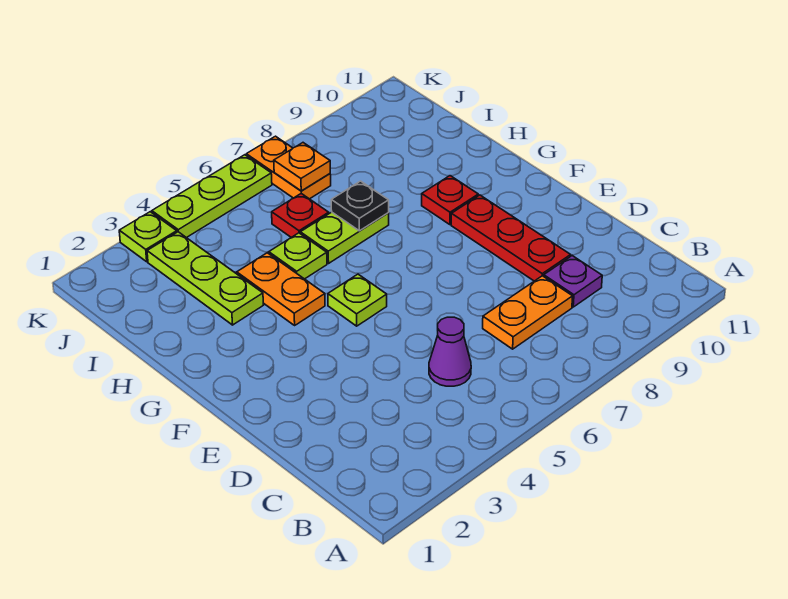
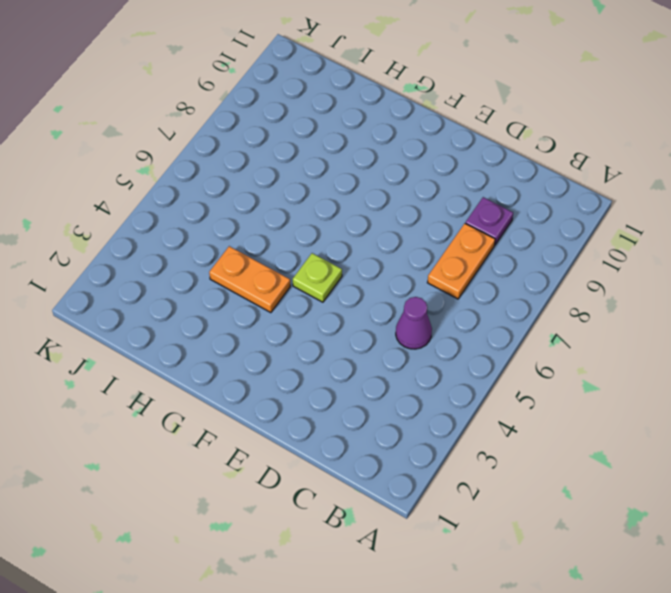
none -> red plate D9:F9 level 1
none -> red plate G9 level 1
none -> lime plate H3:J3 level 1

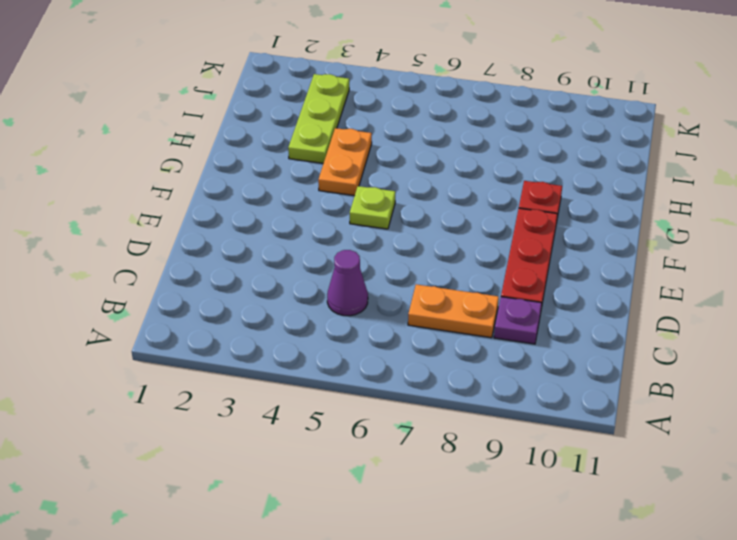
none -> lime plate H5 level 1
none -> lime plate H6:H7 level 1
none -> red plate I6 level 1

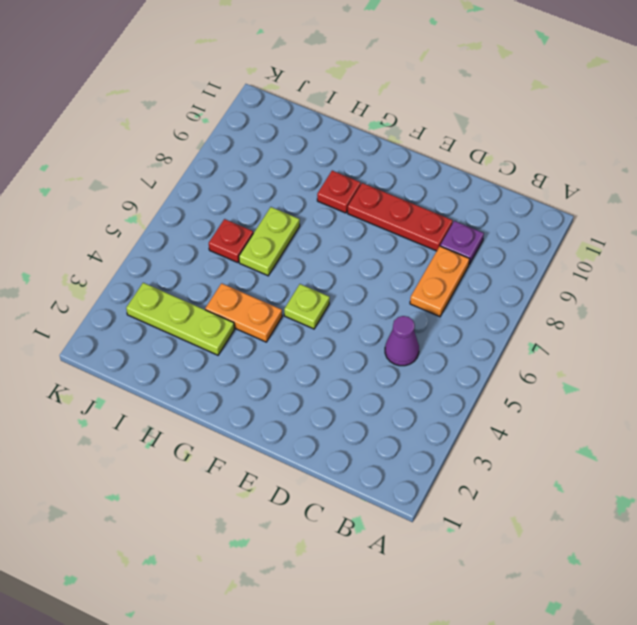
none -> lime plate H5 level 1
none -> orange plate J7:K7 level 1
none -> lime plate K3 level 1

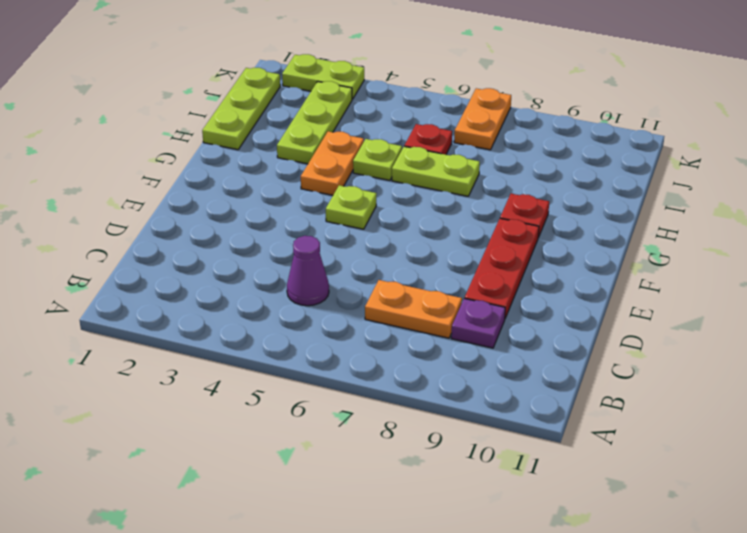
lime plate H1:J1 level 1 -> lime plate K4:K6 level 1
lime plate K2:K3 level 1 -> lime plate K3 level 1
none -> black plate H7 level 2
none -> orange plate J7 level 2

